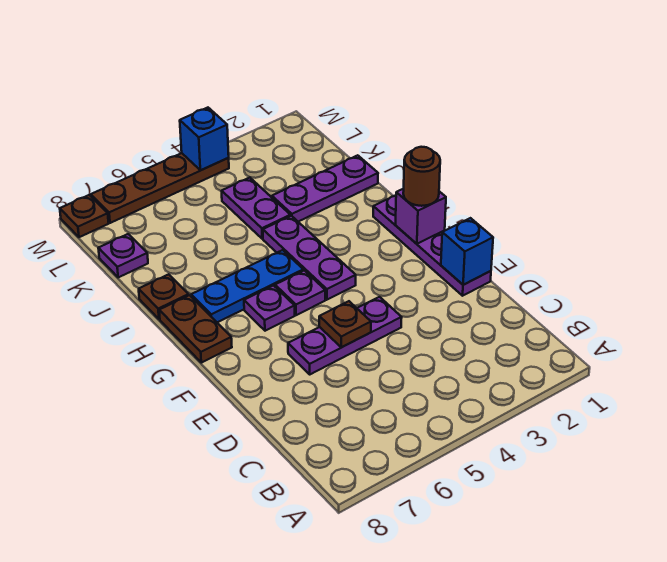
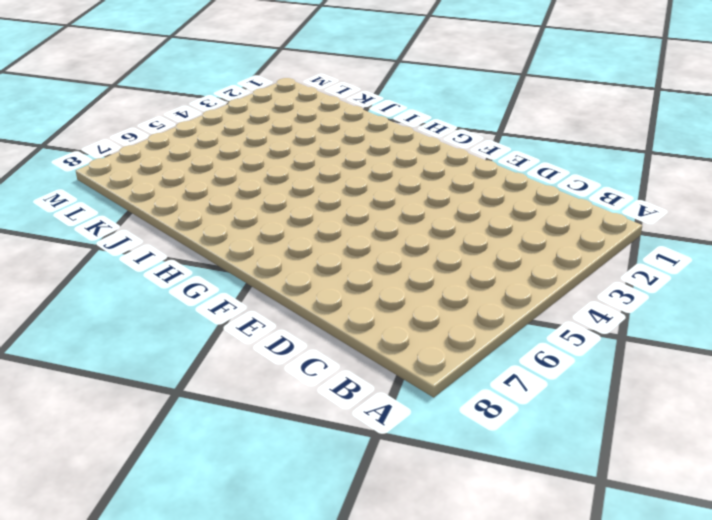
none -> purple plate E1:H1 level 1
none -> purple plate E4:E6 level 1
none -> purple plate G4:I4 level 1

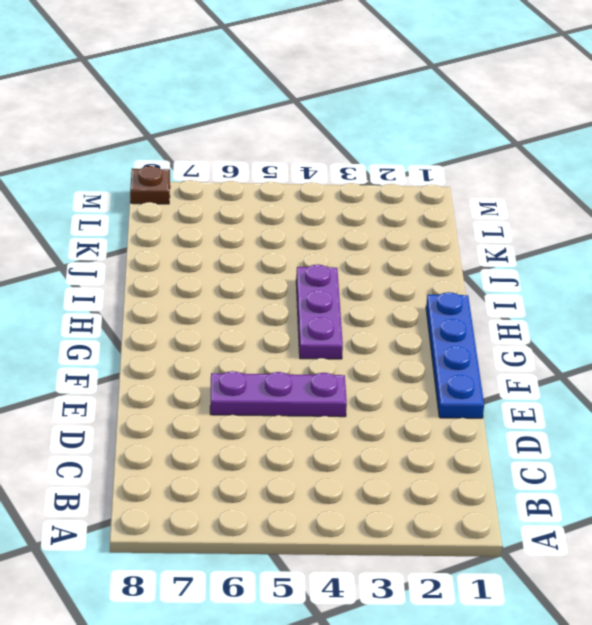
blue plate E1:H1 level 1 -> purple plate E1:H1 level 1
none -> purple plate G5 level 1
none -> purple plate G6 level 1
none -> brown plate G8:H8 level 1

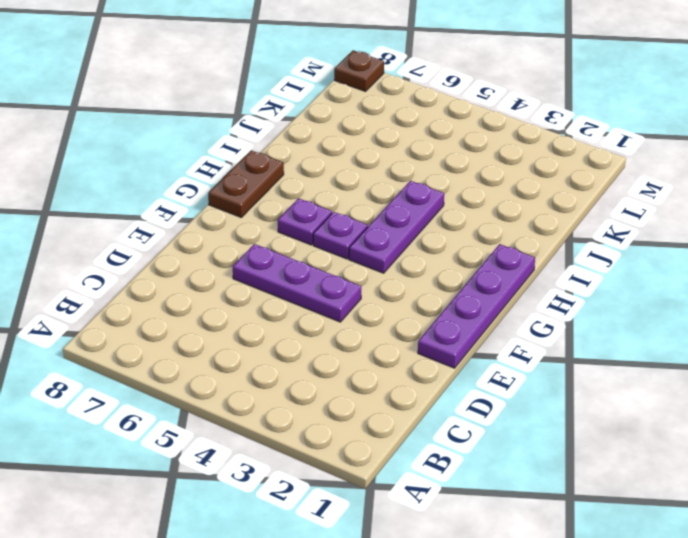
none -> blue plate H5:H7 level 1
none -> brown plate I8 level 1
none -> purple plate J1:J3 level 1

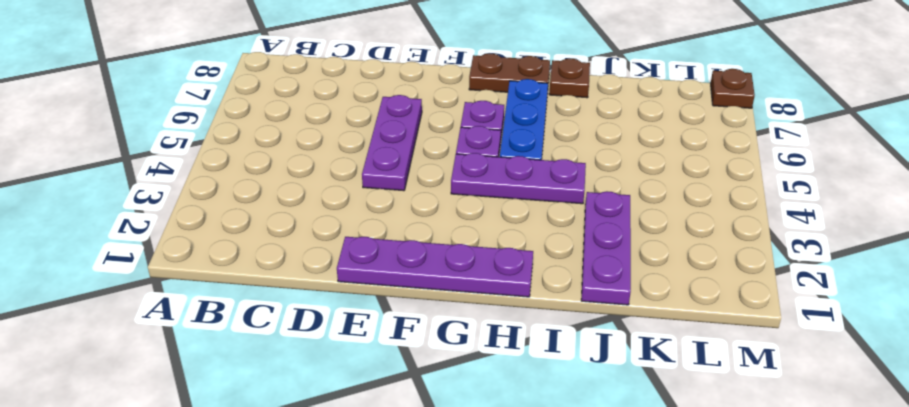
none -> purple plate J4:K4 level 1
none -> purple plate K8 level 1
none -> brown plate M4:M7 level 1

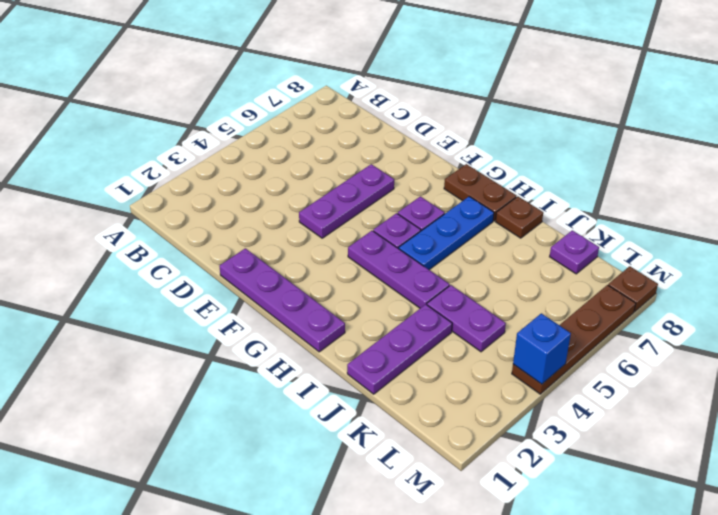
none -> blue brick E1 level 2
none -> brown plate E5 level 2
none -> purple brick G1 level 2

